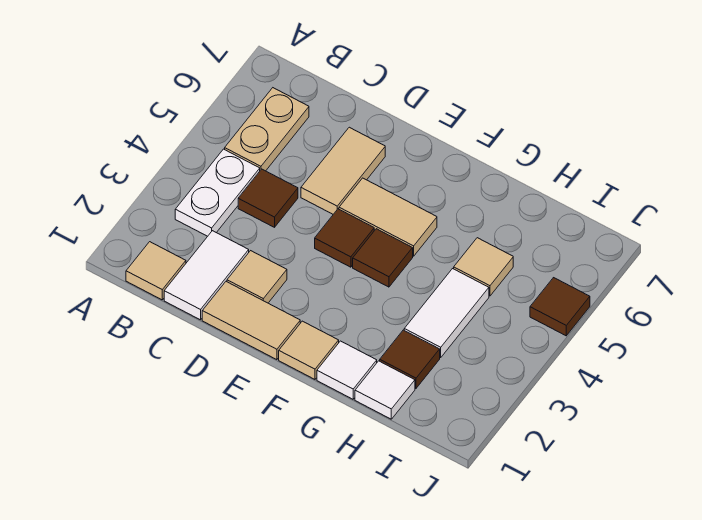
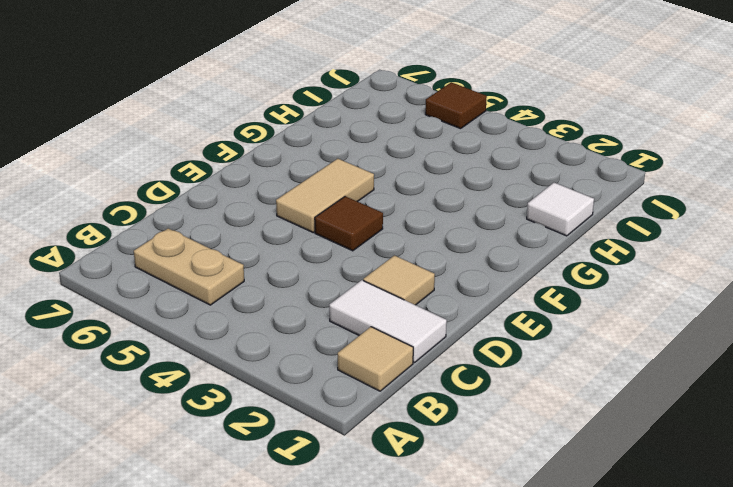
none -> white plate B3:B4 level 1
none -> brown tile C4 level 1
none -> tan tile D1:E1 level 1

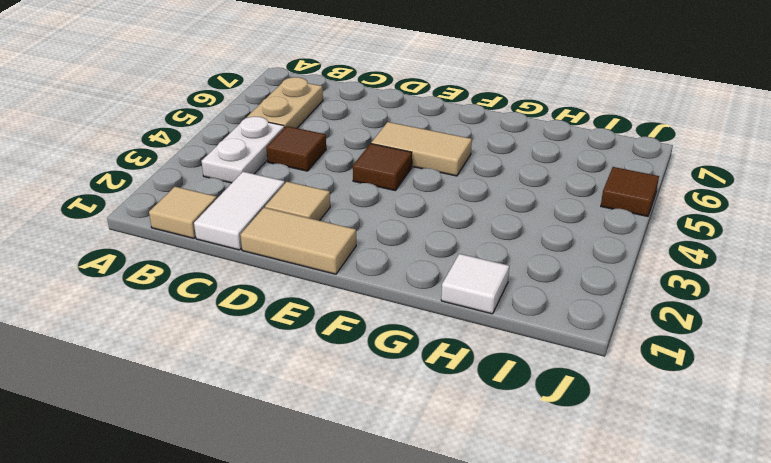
none -> tan tile D5:D6 level 1
none -> tan tile F1 level 1
none -> brown tile F4 level 1

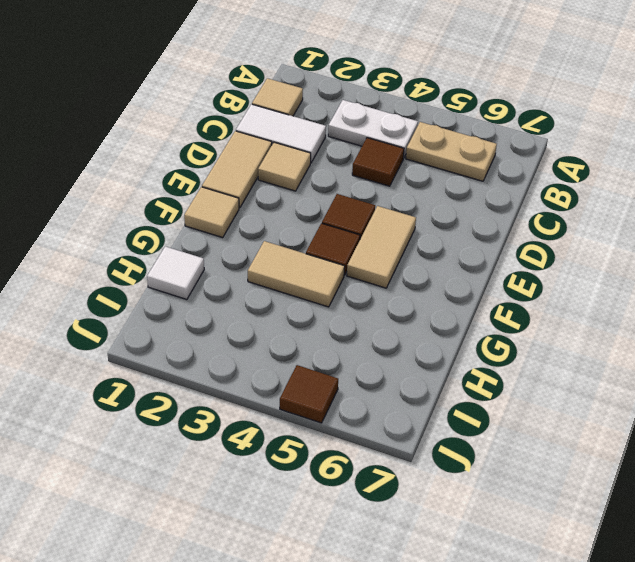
tan tile G3:G4 level 1 -> tan tile D5:D6 level 1
none -> white tile G1 level 1
none -> brown tile H2 level 1
none -> white tile H3:H4 level 1

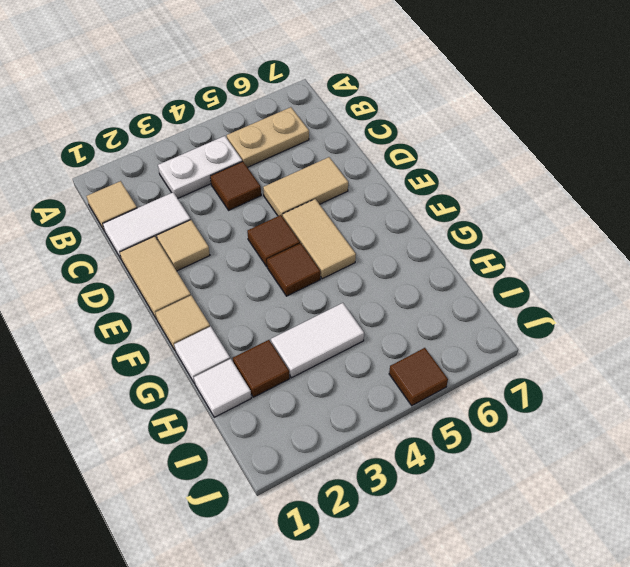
none -> tan tile H5 level 1

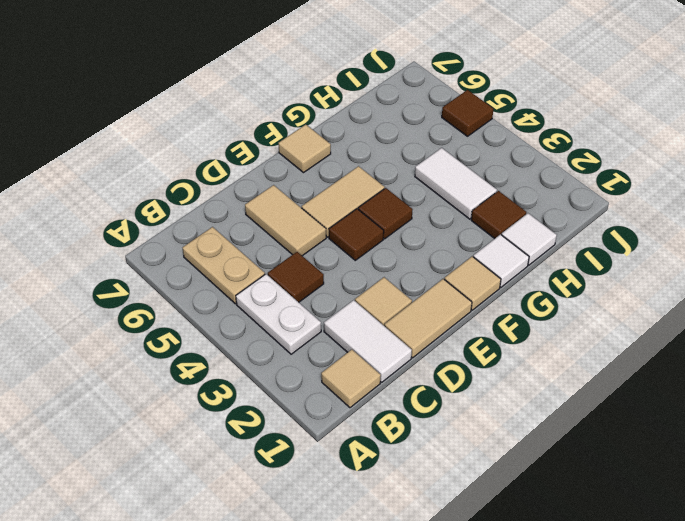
tan tile F7 level 1 -> tan tile H5 level 1

